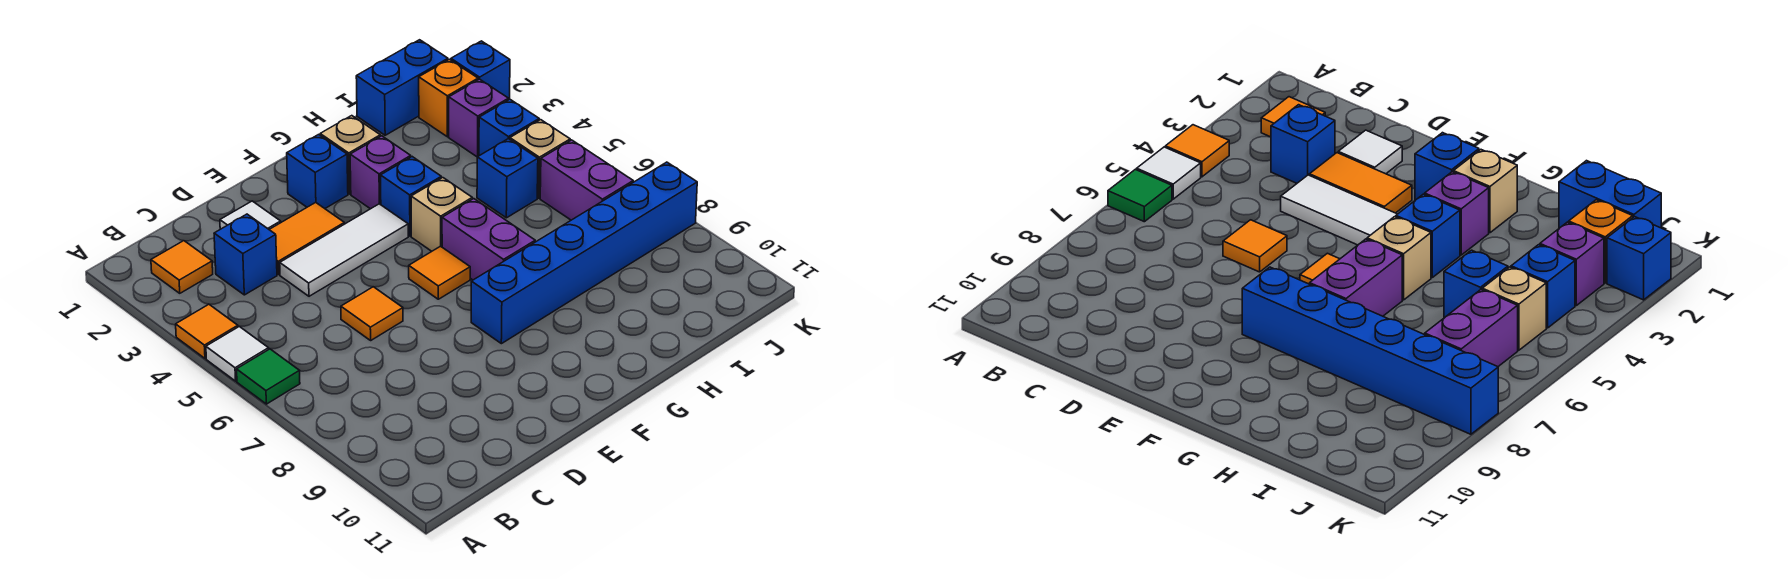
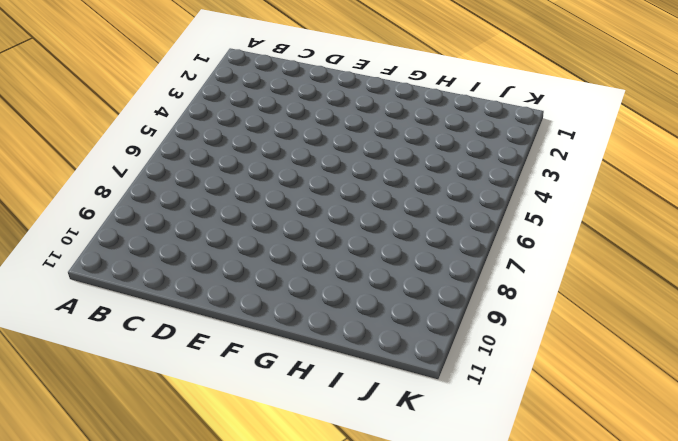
none -> orange tile A4 level 1
none -> white tile A5 level 1
none -> green tile A6 level 1

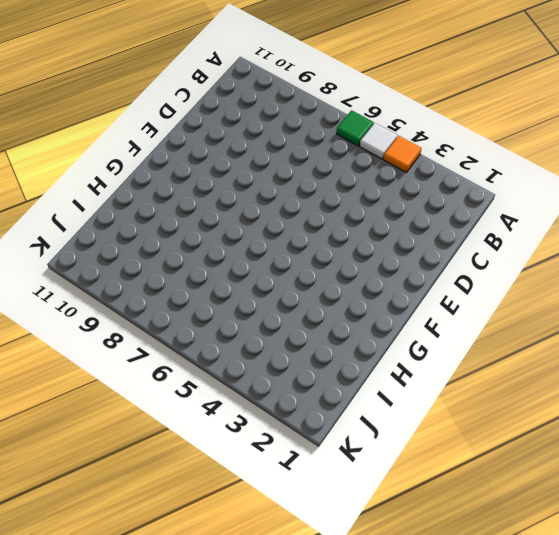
none -> orange tile B2 level 1
none -> blue brick C3 level 1
none -> white tile D2 level 1

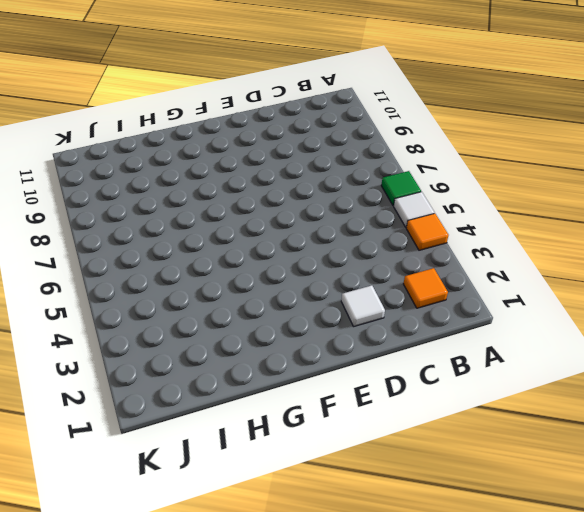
none -> blue brick C3 level 1
none -> orange tile D3:E3 level 1
none -> white tile D4:F4 level 1

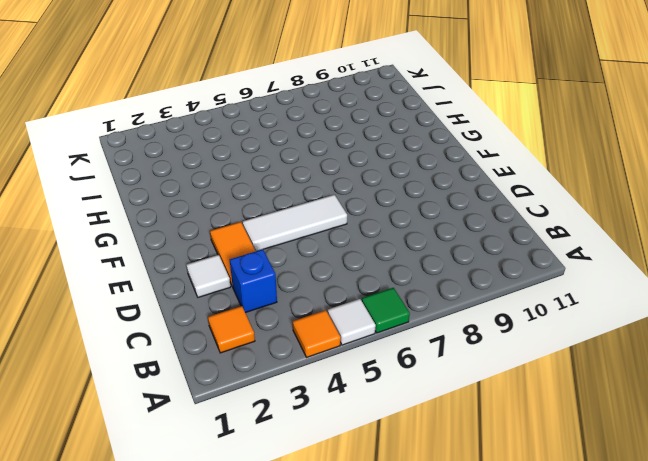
white tile E4:E6 level 1 -> white tile D4:F4 level 1
none -> orange tile D6 level 1
none -> blue brick F2 level 1
none -> orange tile F6 level 1

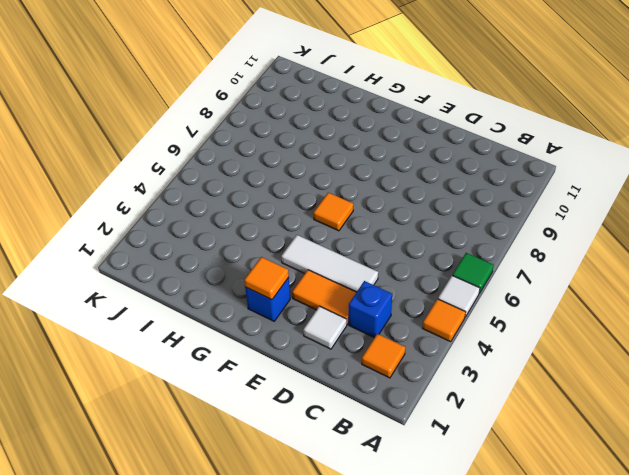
orange tile F2 level 2 -> orange tile D6 level 1
none -> blue brick F8:K8 level 1
none -> tan brick G2 level 1
none -> purple brick G3 level 1

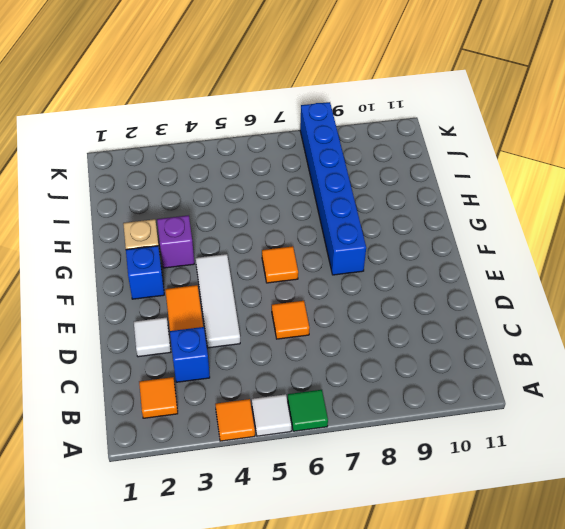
none -> blue brick G4 level 1
none -> tan brick G5 level 1
none -> purple brick G6:G7 level 1

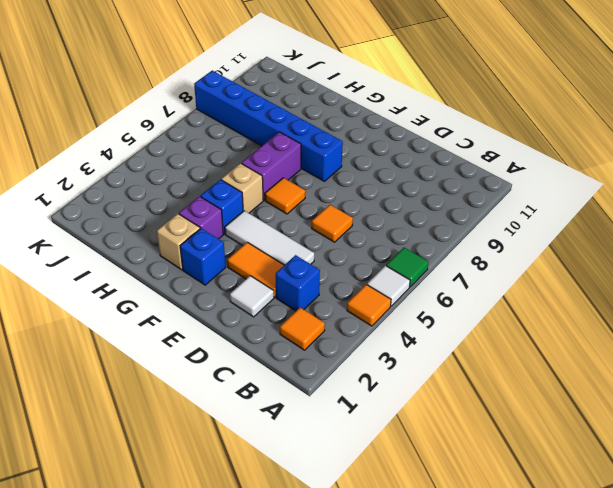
none -> blue brick I1:J1 level 1
none -> blue brick I5 level 1
none -> orange brick J2 level 1

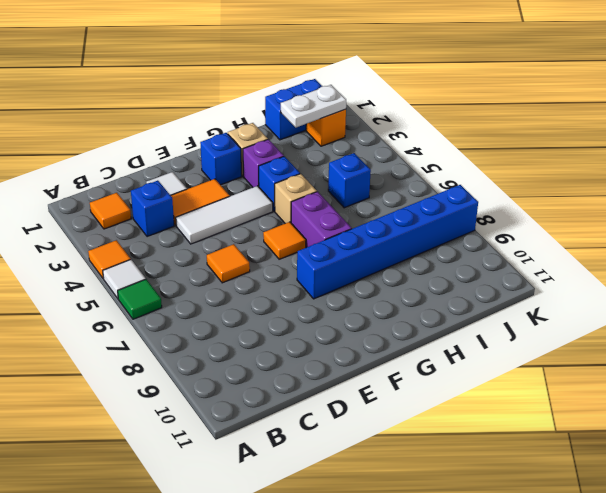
white plate I2:J2 level 2 -> none
none -> purple brick J3 level 1
none -> blue brick J4 level 1
none -> tan brick J5 level 1

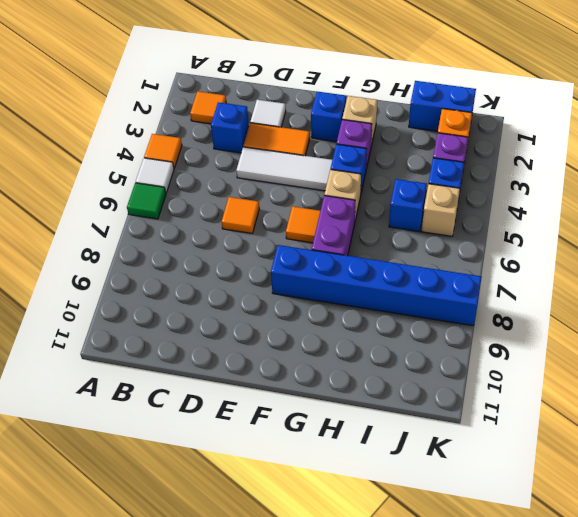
none -> purple brick J6:J7 level 1
none -> blue brick K2 level 1

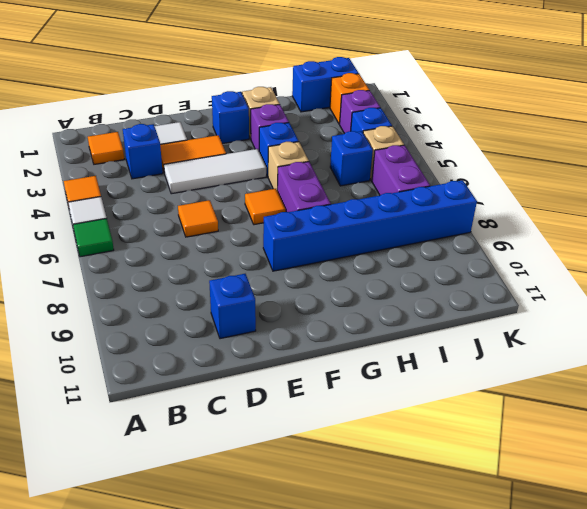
blue brick D10 level 1 -> blue brick K2 level 1

